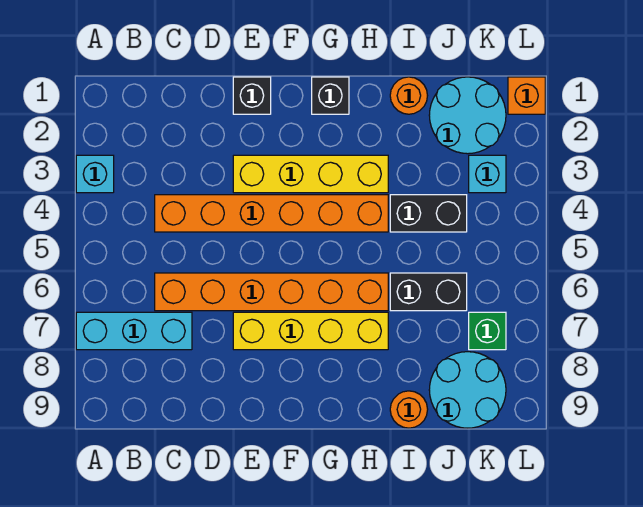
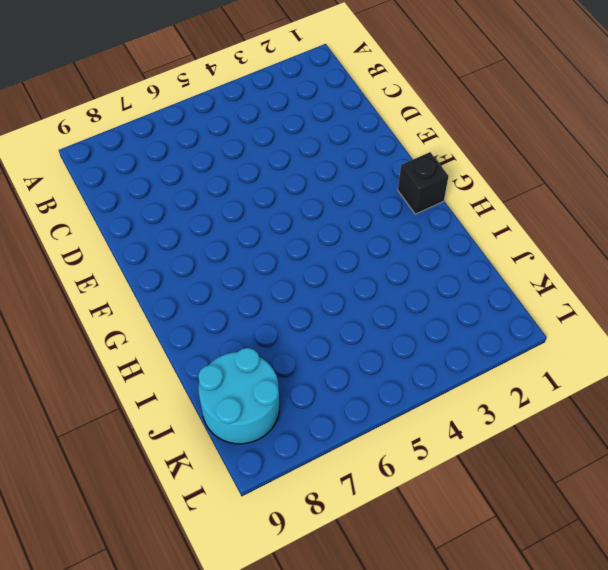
none -> cyan brick A3 level 1
none -> cyan brick A7:C7 level 1
none -> orange brick C4:H4 level 1

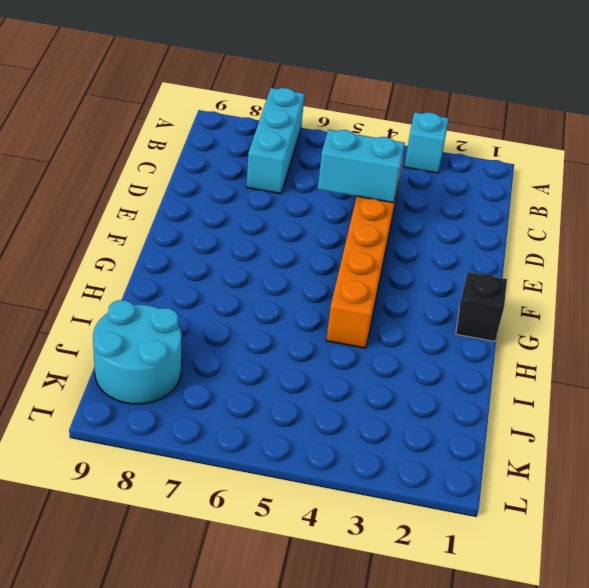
cyan brick D4:D5 level 2 -> none
none -> orange brick C6:H6 level 1
none -> black brick E1 level 1
none -> yellow brick E3:H3 level 1

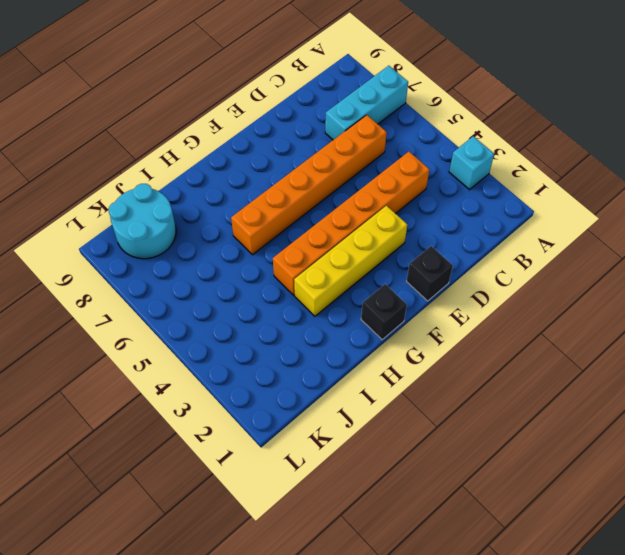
none -> yellow brick E7:H7 level 1
none -> orange round brick I1 level 1
none -> black brick I4:J4 level 1

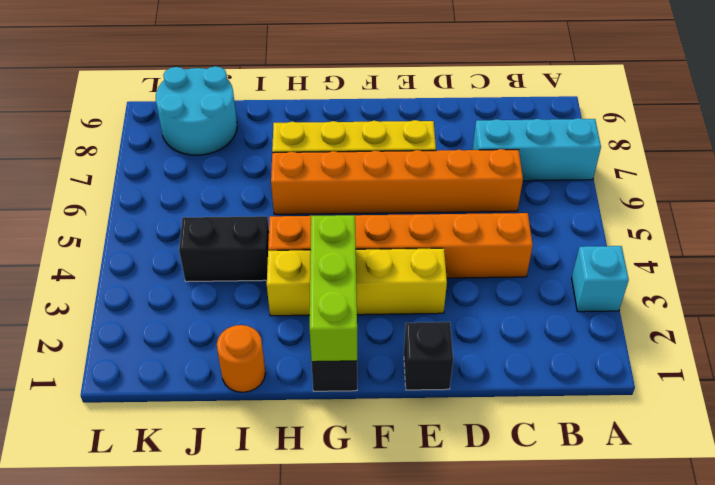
lime brick G1:G3 level 2 -> none
none -> black brick I6:J6 level 1
none -> orange round brick I9 level 1
none -> cyan round brick J1:K2 level 1

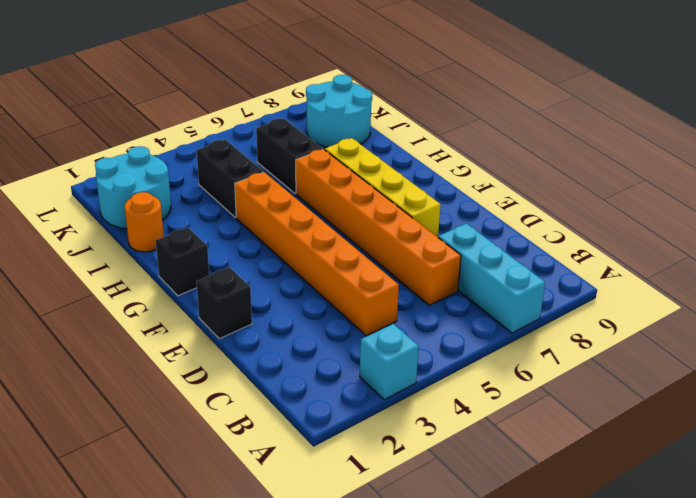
none -> yellow brick E3:H3 level 1
none -> orange round brick I9 level 1
none -> cyan brick K3 level 1

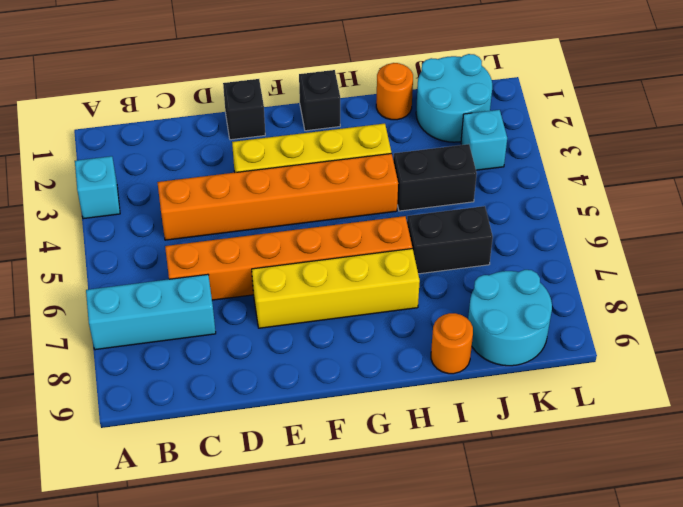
none -> green brick K7 level 1
none -> orange brick L1 level 1

